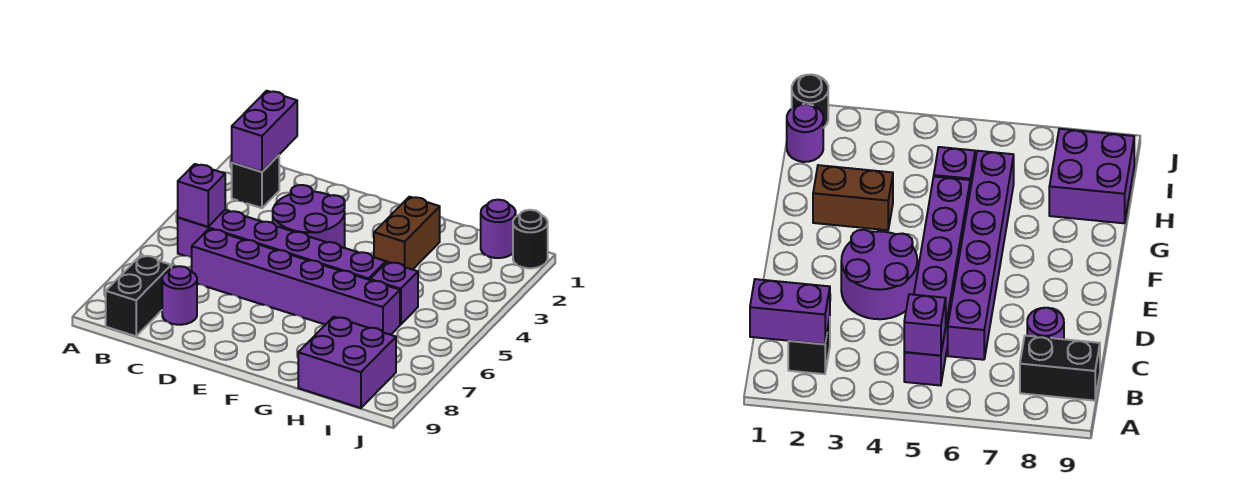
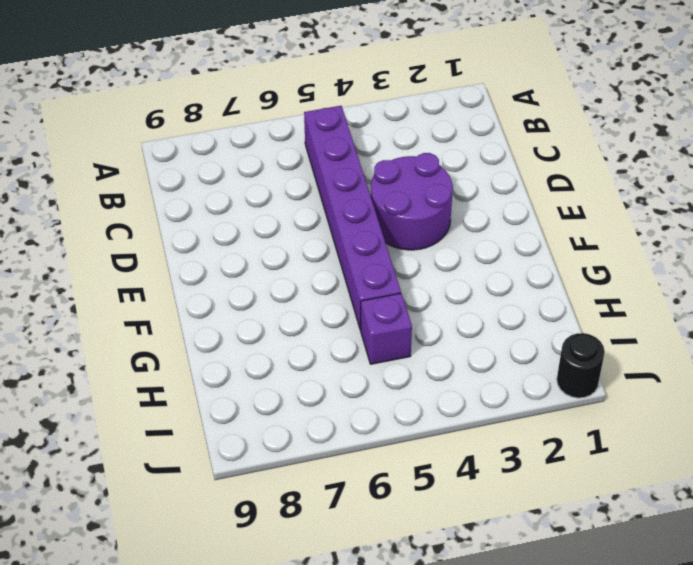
none -> black brick B2 level 1
none -> black brick B8:B9 level 1
none -> purple brick C6:H6 level 1

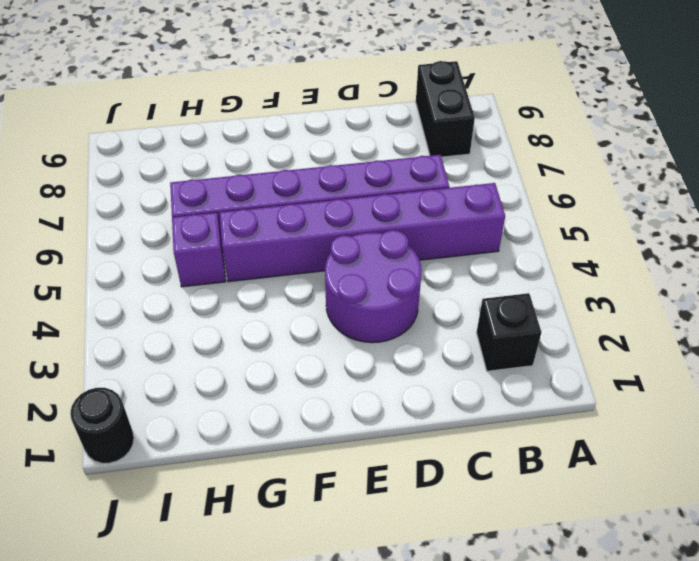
none -> purple round brick C8 level 1
none -> brown brick G2:G3 level 1
none -> purple brick H8:I9 level 1

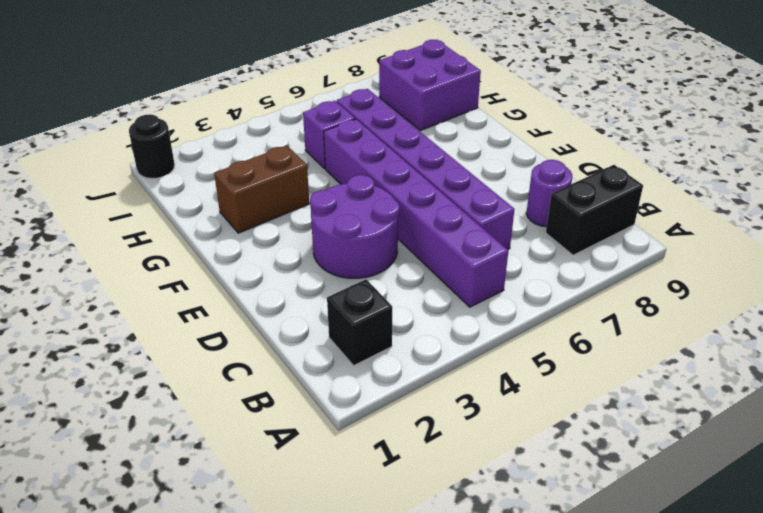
none -> purple round brick I1 level 1
none -> purple brick B1:B2 level 2
none -> purple brick B5 level 2

